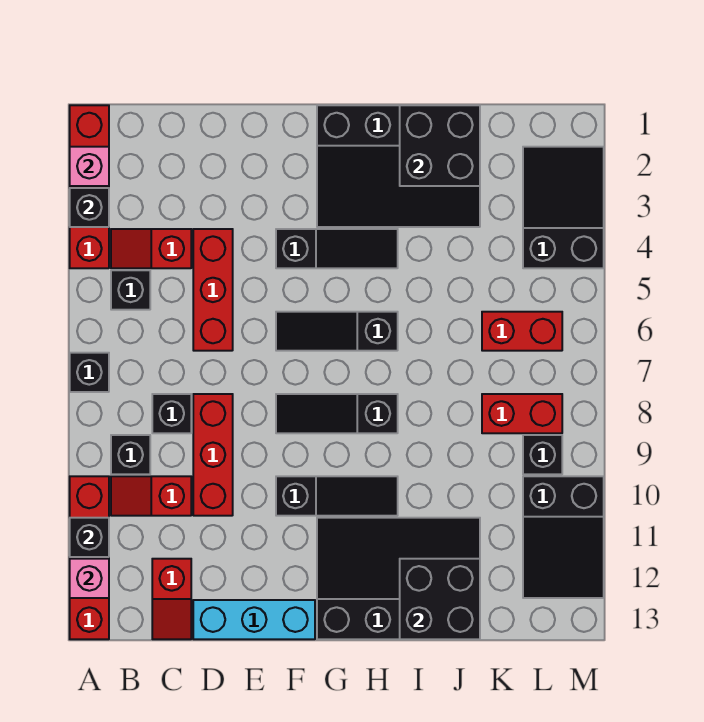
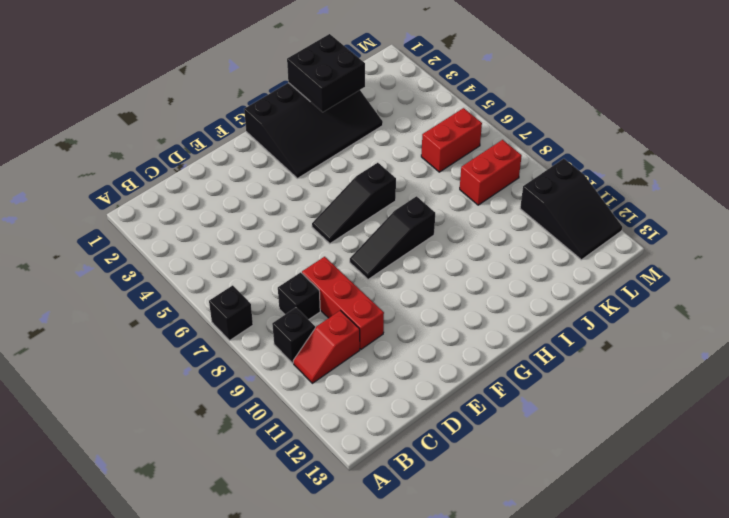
none -> red brick A1:A4 level 1
none -> red brick A10:A13 level 1
none -> red slope B4:C4 level 1 top C

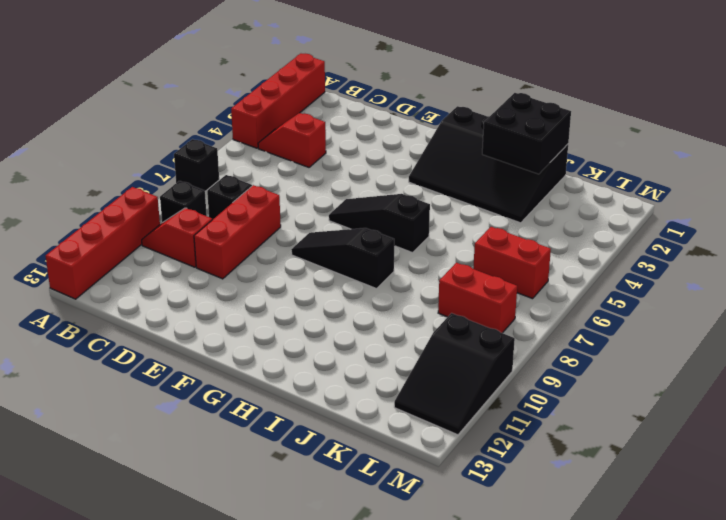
none -> black brick B5 level 1
none -> red slope C12:C13 level 1 top 12
none -> red brick D4:D6 level 1

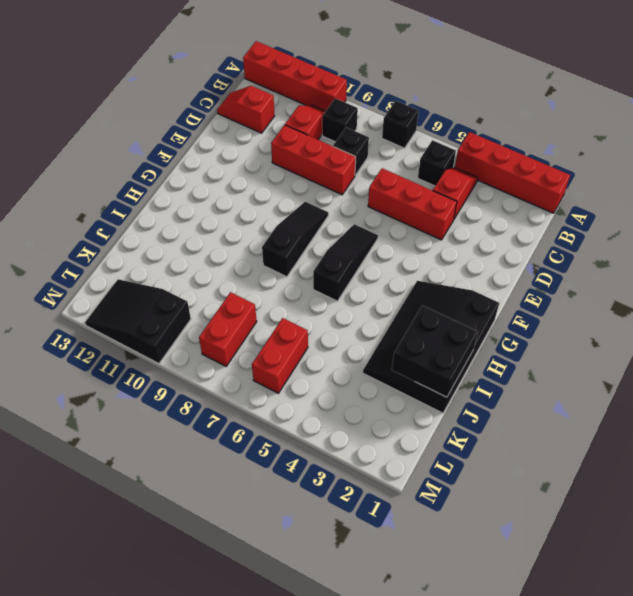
none -> cyan brick D13:F13 level 1
none -> black slope F4:H4 level 1 top F
none -> black slope F10:H10 level 1 top F

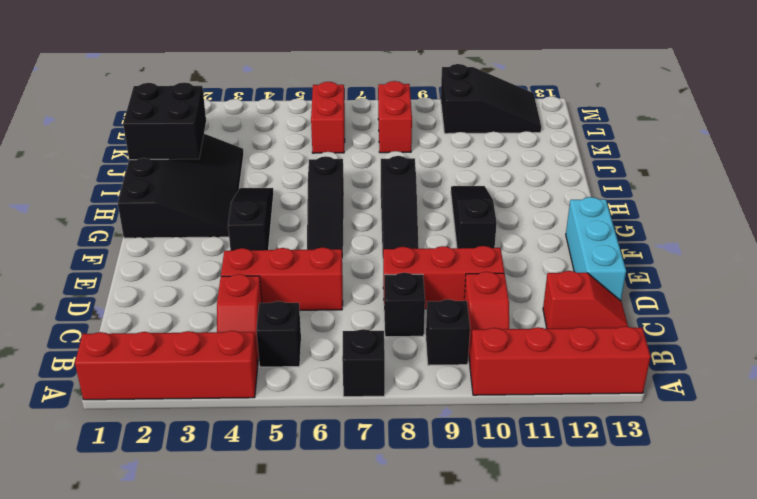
none -> black slope G11:J13 level 1 top 13
none -> black slope L2:M4 level 1 top 4
none -> black brick L9 level 1

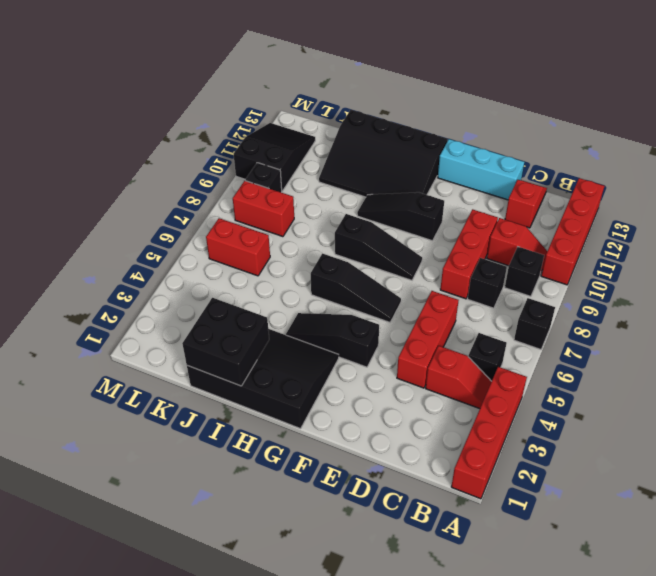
none -> black slope L2:M4 level 1 top 4
none -> pink brick A2 level 2
none -> black brick A3 level 2

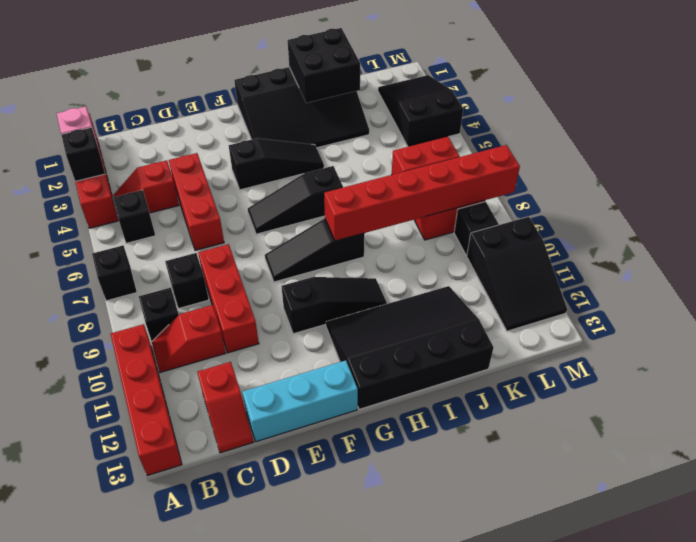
red brick H8:M8 level 2 -> none
none -> black brick A11 level 2
none -> pink brick A12 level 2
none -> black brick I12:J13 level 2

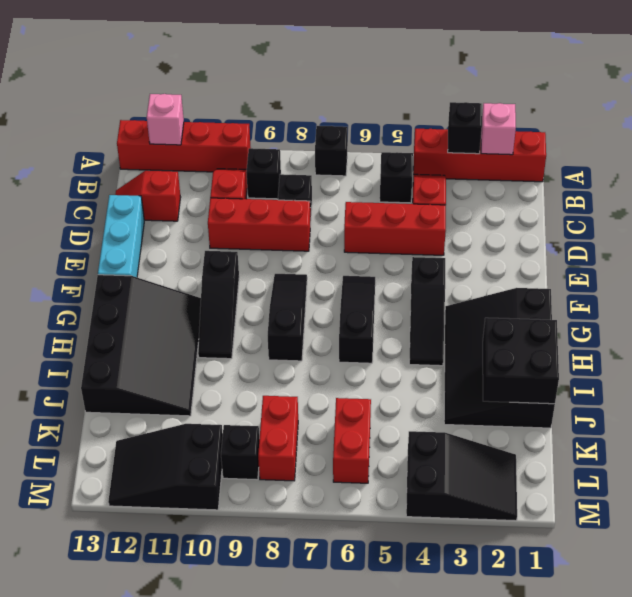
none -> black brick A11 level 2
none -> black brick I12:J13 level 2

